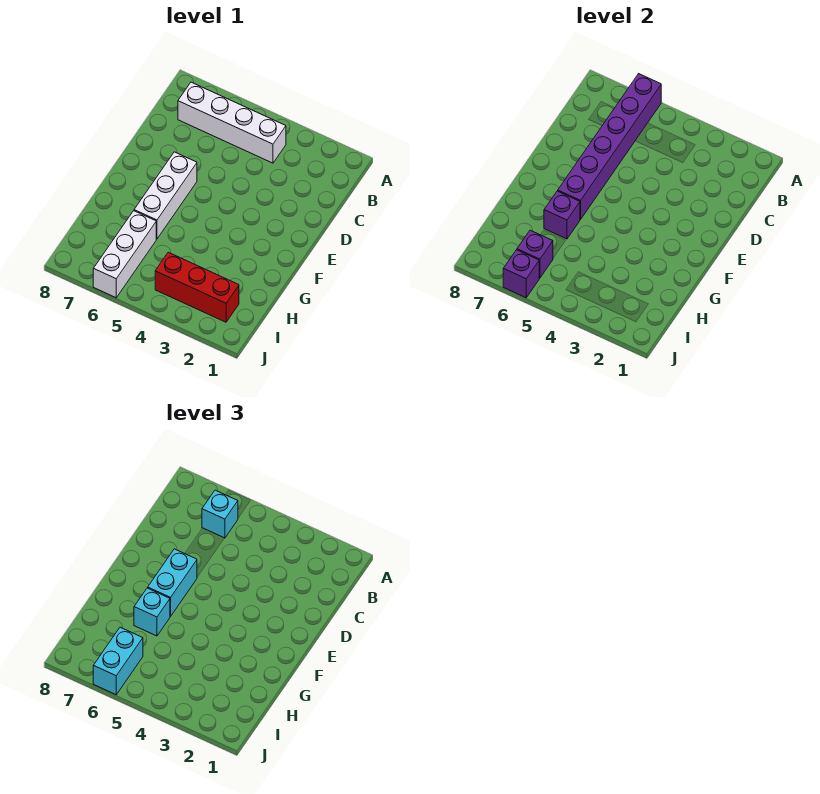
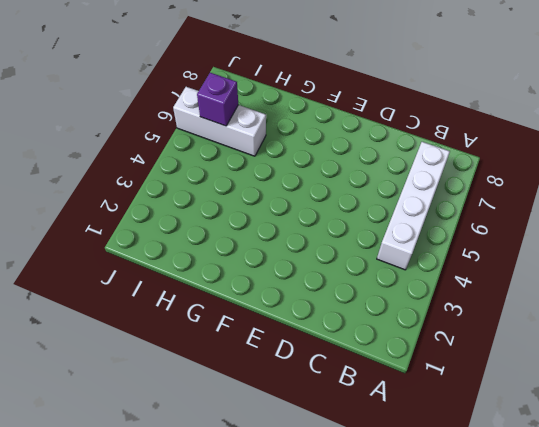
none -> white brick E6:G6 level 1
none -> red brick I2:I4 level 1
none -> purple brick A6:F6 level 2

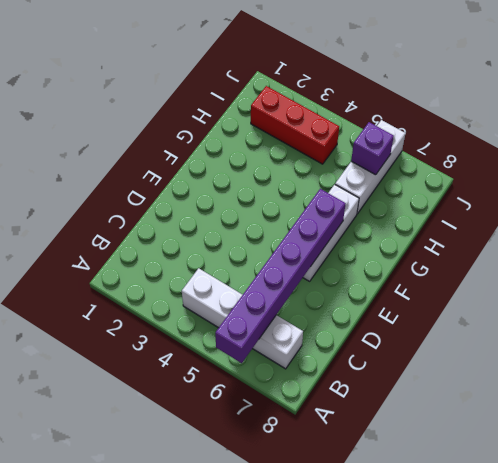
none -> purple brick G6 level 2
none -> purple brick J6 level 2
none -> cyan brick B6 level 3

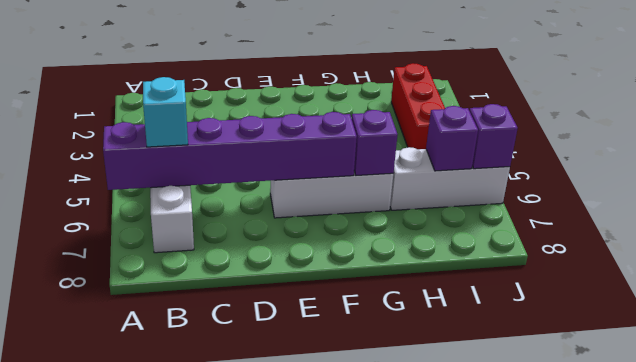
none -> cyan brick E6:F6 level 3
none -> cyan brick G6 level 3
none -> cyan brick I6:J6 level 3

